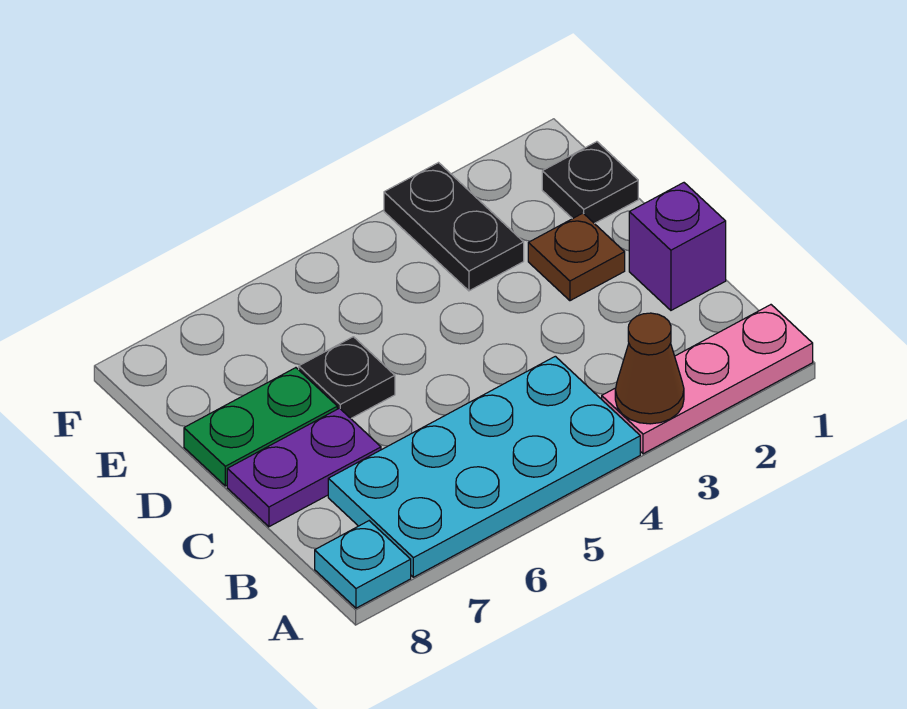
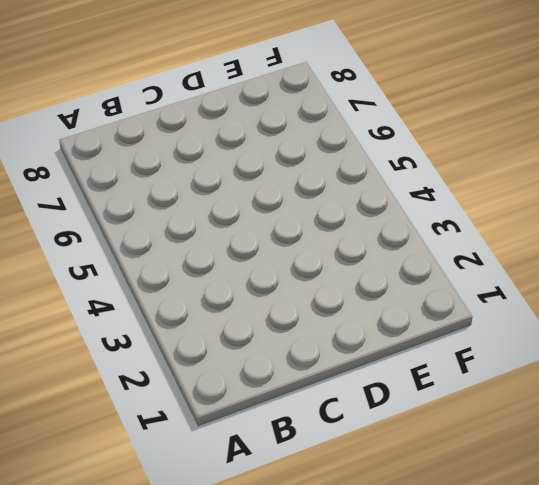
none -> pink plate A1:A3 level 1
none -> cyan plate A4:B7 level 1

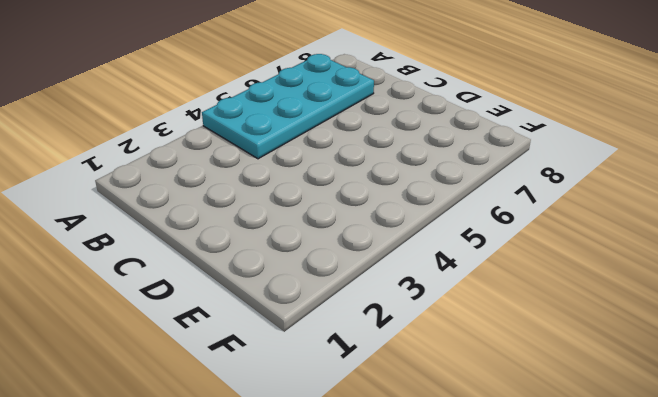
none -> pink plate A1:A3 level 1
none -> cyan plate A8 level 1

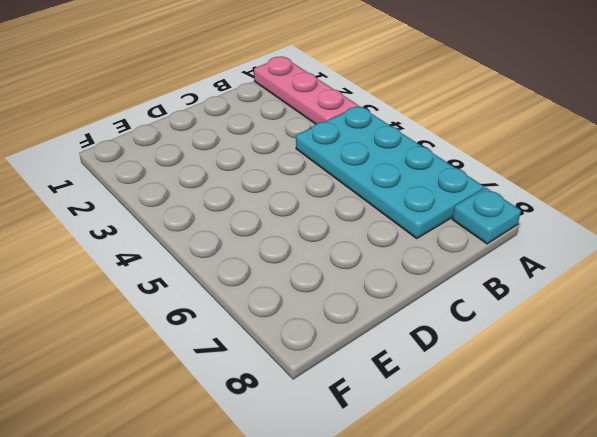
none -> purple brick C1 level 1
none -> purple plate C7:C8 level 1

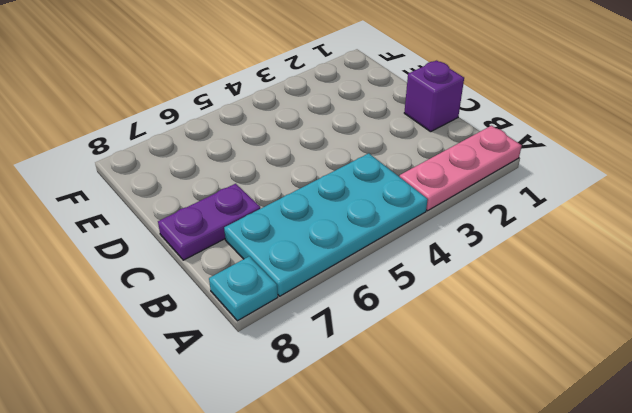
none -> brown plate D2 level 1
none -> black plate D6 level 1

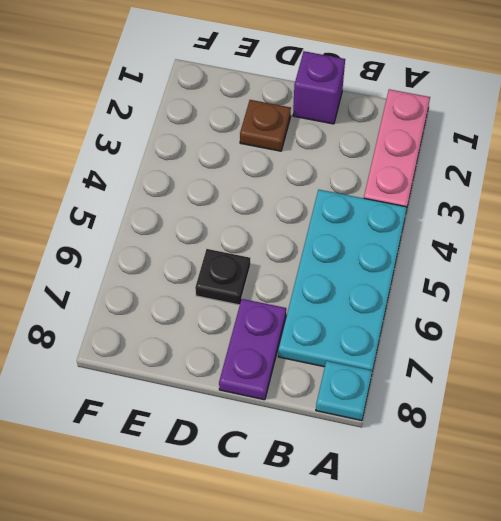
none -> green plate D7:D8 level 1
none -> black plate E1 level 1

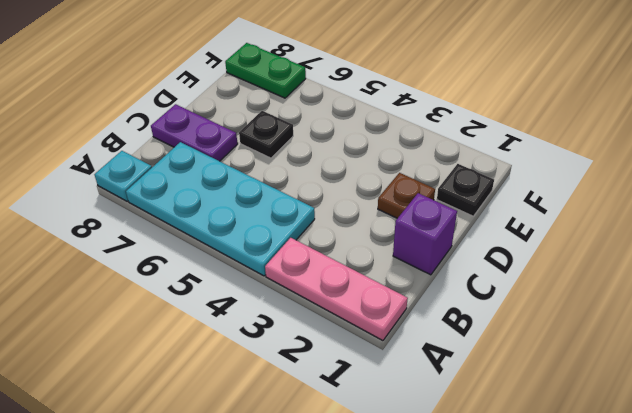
green plate F7:F8 level 1 -> green plate D7:D8 level 1
none -> black plate E3:F3 level 1
none -> brown cone A3 level 2

